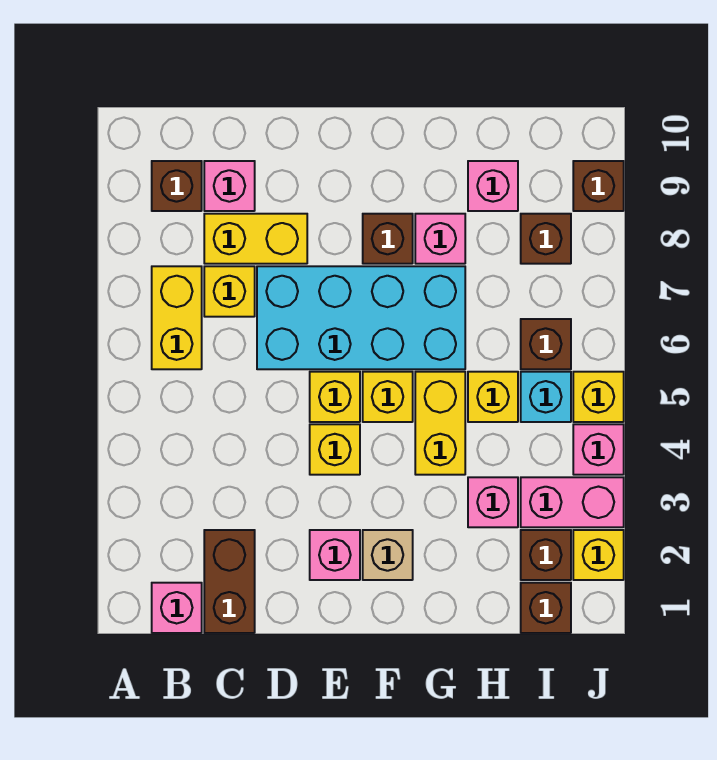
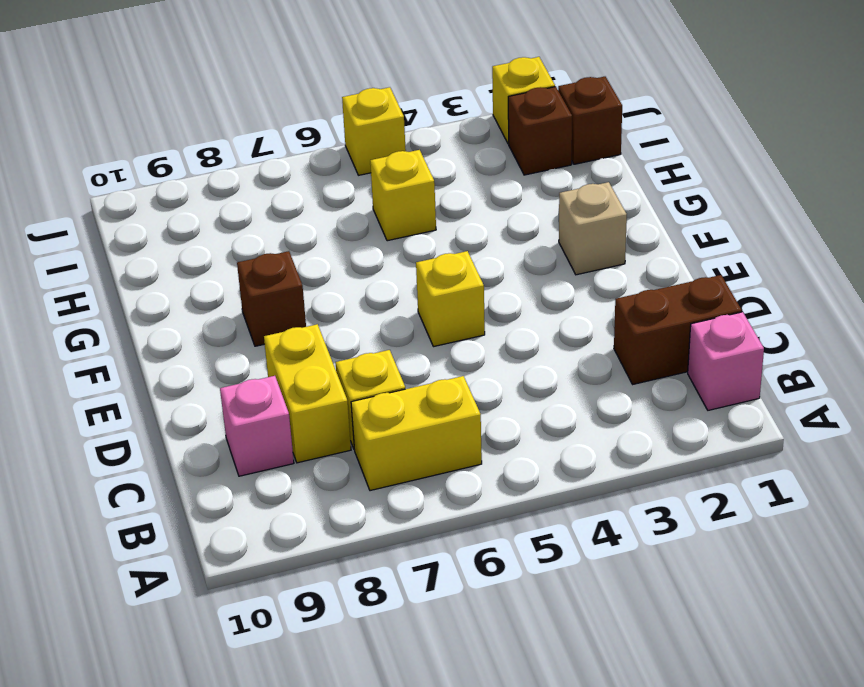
none -> brown brick B9 level 1
none -> cyan brick D6:G7 level 1
none -> pink brick E2 level 1

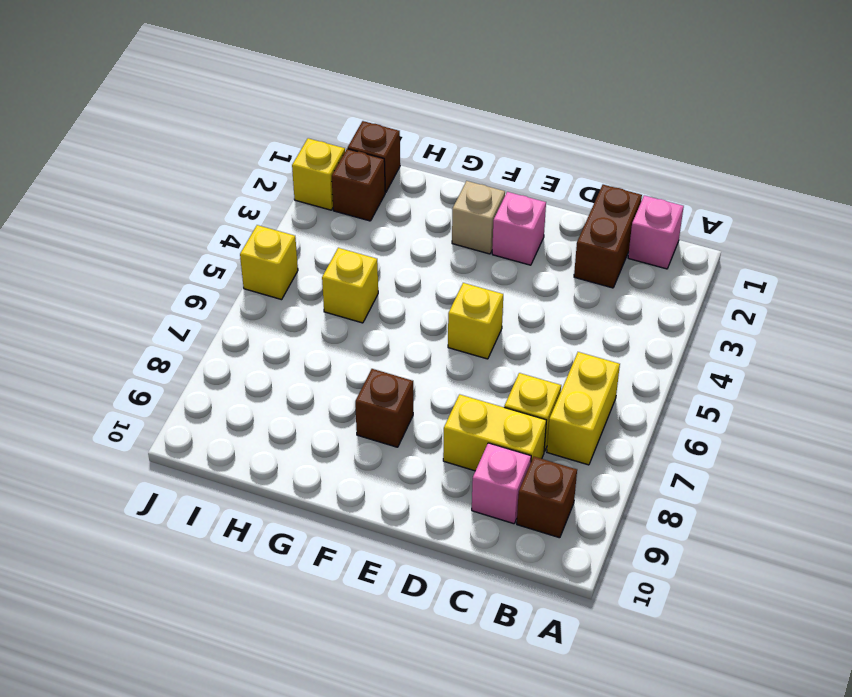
none -> cyan brick D6:G7 level 1
none -> yellow brick E4 level 1
none -> yellow brick F5 level 1

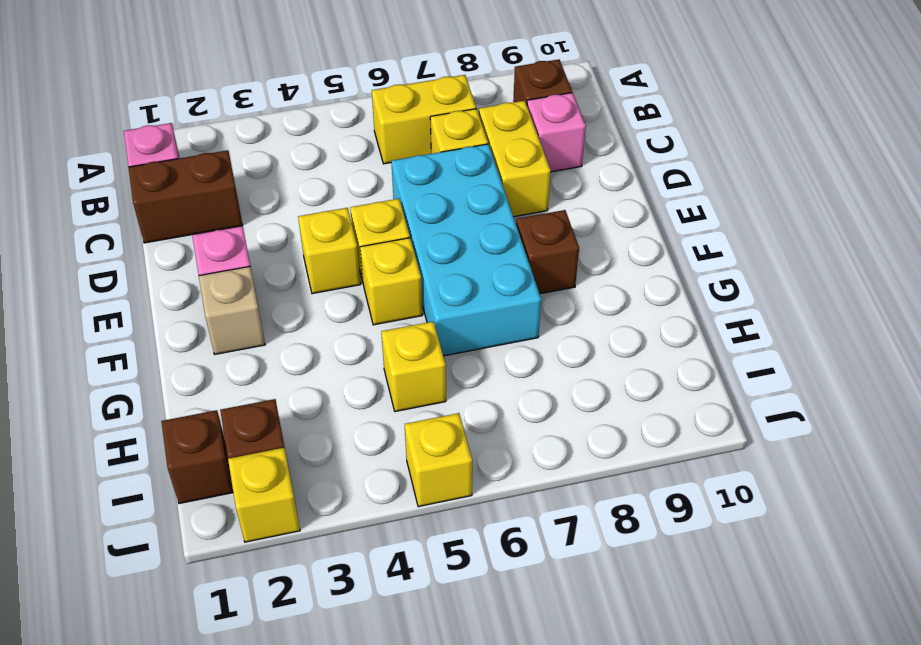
none -> yellow brick G4:G5 level 1
none -> pink brick G8 level 1
none -> pink brick H3 level 1

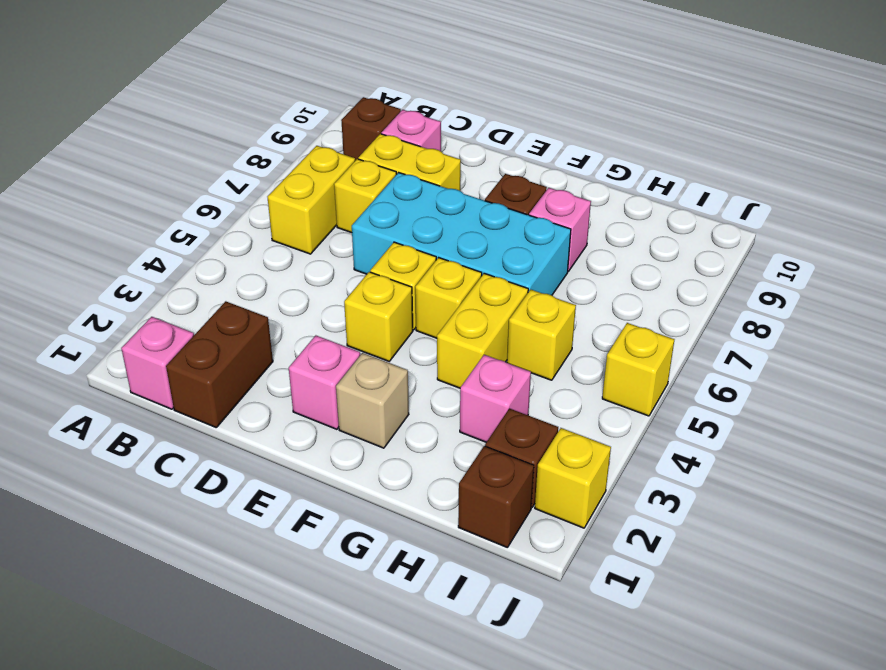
none -> pink brick H9 level 1
none -> pink brick I3:J3 level 1
none -> cyan brick I5 level 1

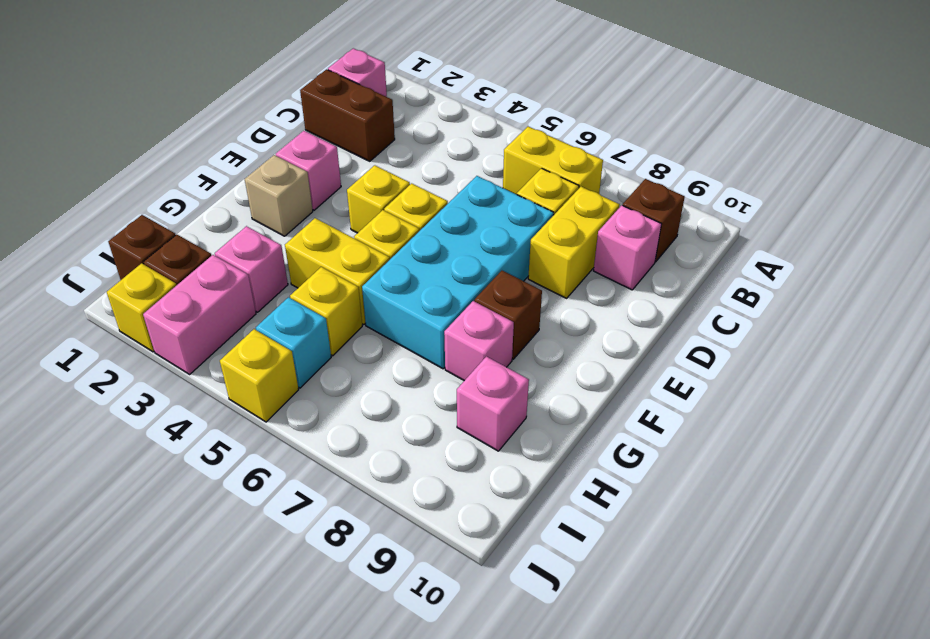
none -> brown brick I6 level 1
none -> brown brick I8 level 1
none -> pink brick J4 level 1

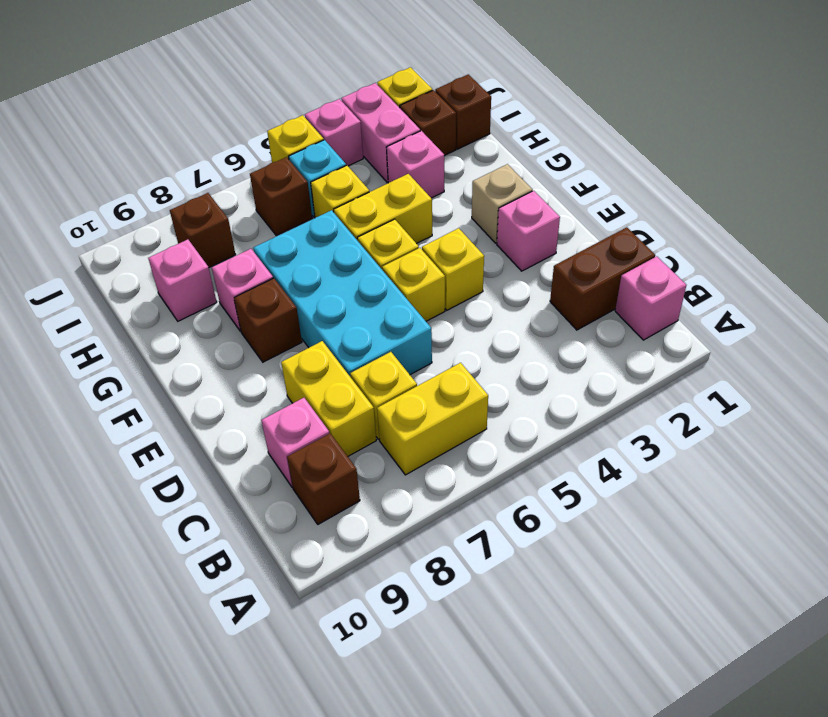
none -> brown brick J9 level 1

